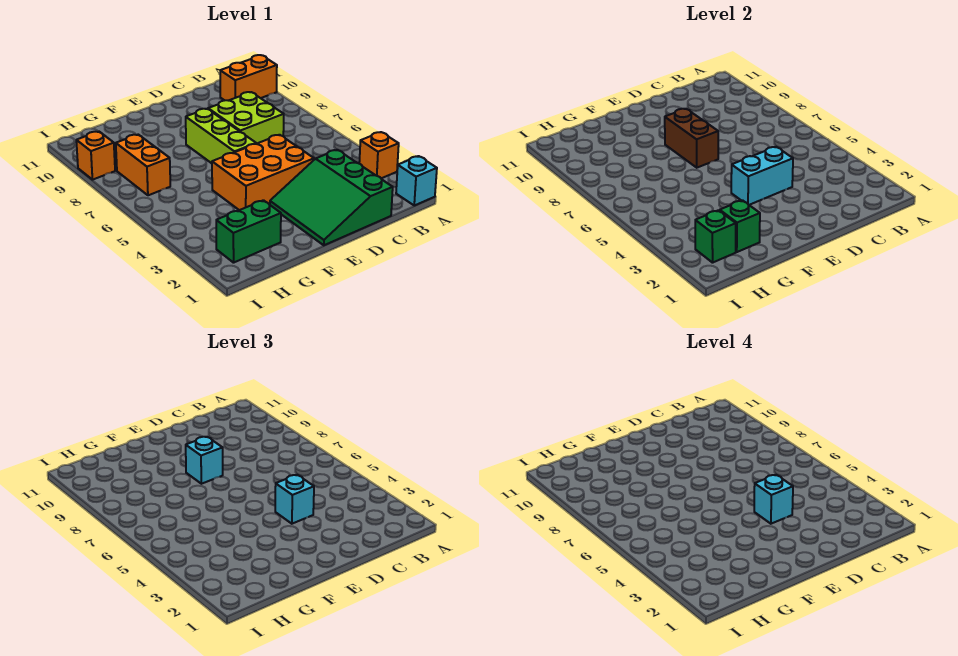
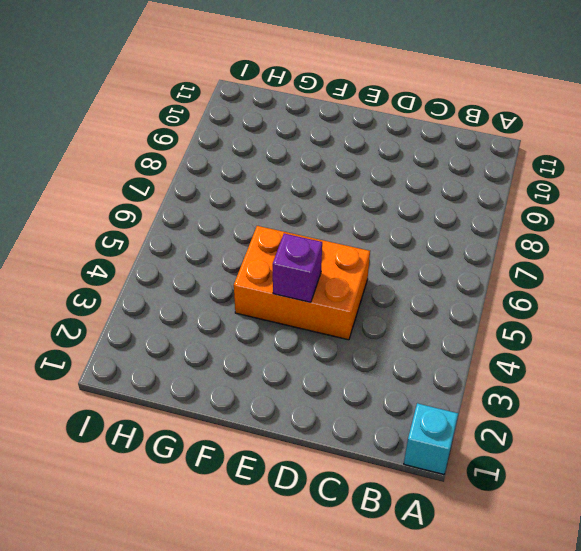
purple brick E4 level 2 -> cyan brick D4:E4 level 2
none -> orange brick A3 level 1
none -> orange brick A10:B10 level 1
none -> green slope C1:E3 level 1 top C

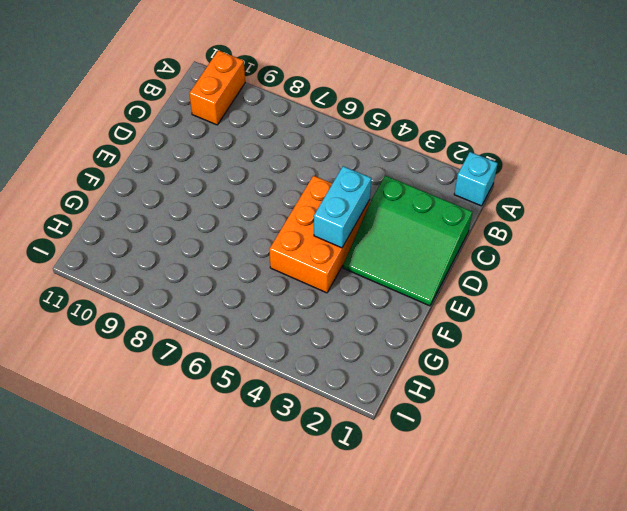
none -> orange brick A3 level 1
none -> lime brick C7:D8 level 1
none -> lime brick E6:E8 level 1

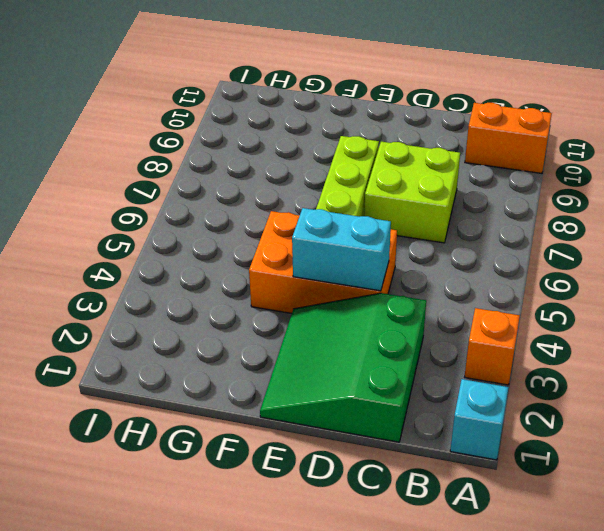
none -> green brick G2:H2 level 1
none -> orange brick H7:H8 level 1
none -> orange brick I9 level 1

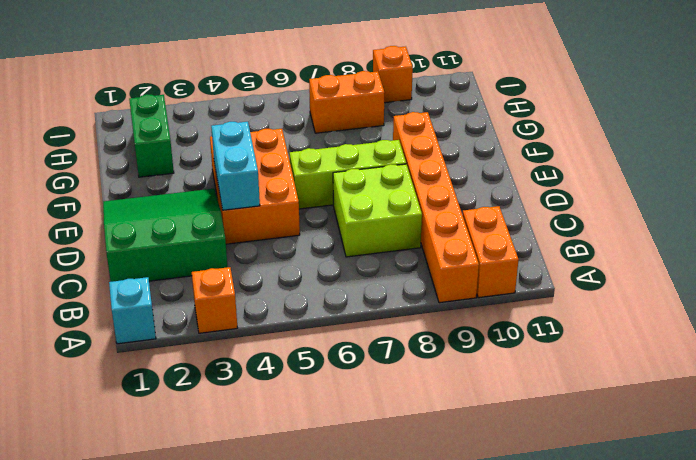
orange brick A9:F9 level 1 -> none
none -> brown brick E7:E8 level 2
none -> green brick G2 level 2
none -> green brick H2 level 2

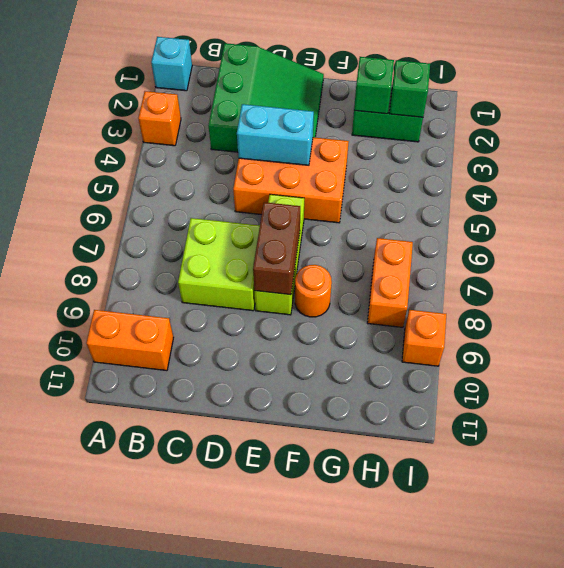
orange round brick F8 level 1 -> none
none -> cyan brick D4 level 3
none -> cyan brick E8 level 3
none -> cyan brick D4 level 4

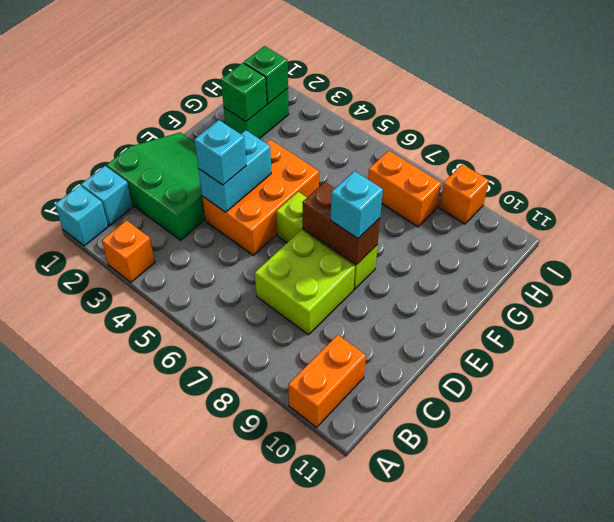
cyan brick B1 level 1 -> cyan brick D4 level 4

